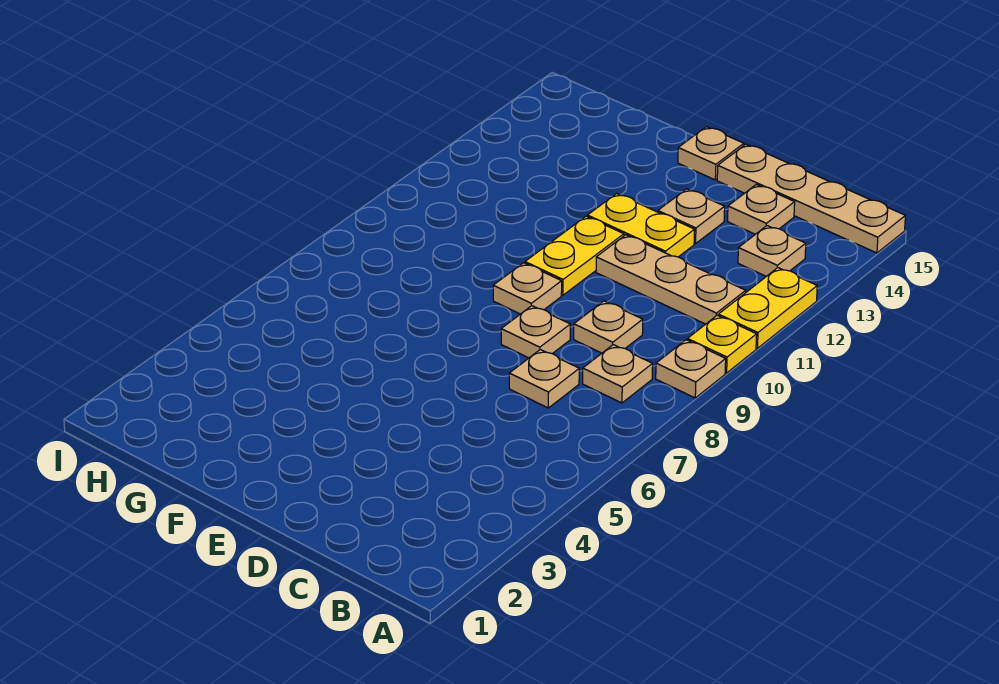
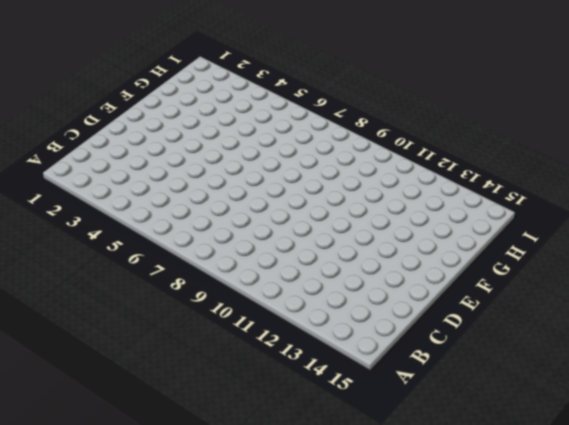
none -> tan plate A9 level 1
none -> yellow plate A10 level 1
none -> yellow plate A11:A12 level 1

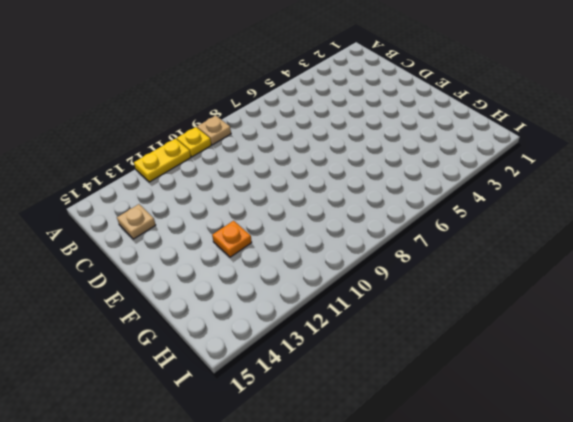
orange plate F12 level 1 -> none
none -> tan plate A15:D15 level 1
none -> tan plate B8 level 1
none -> tan plate B11:D11 level 1

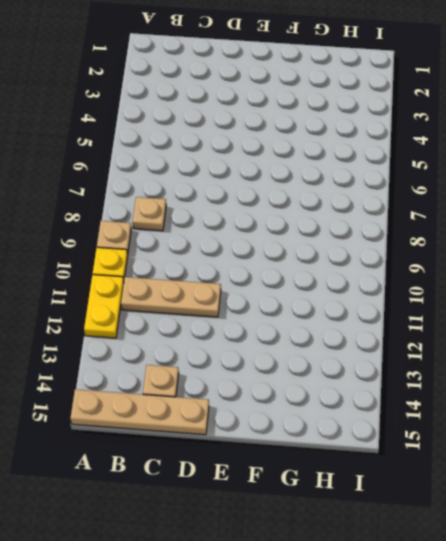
none -> tan plate B13 level 1
none -> tan plate C7 level 1
none -> tan plate C9 level 1

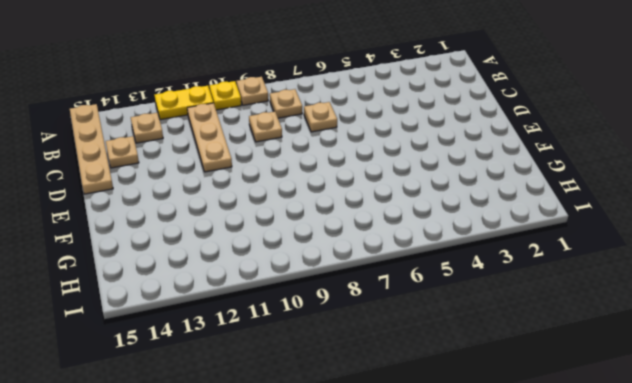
none -> tan plate D8 level 1
none -> yellow plate D12:E12 level 1
none -> tan plate D13 level 1

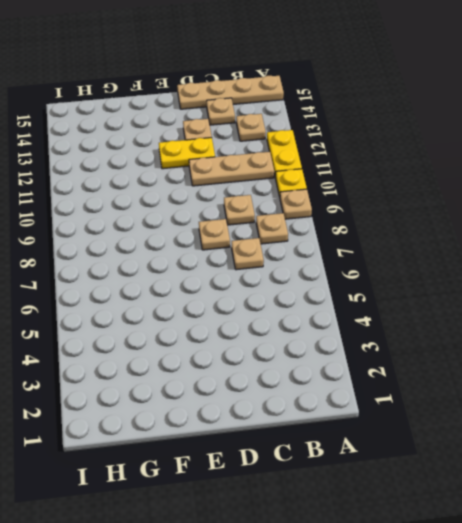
none -> tan plate E9 level 1
none -> yellow plate E10:E11 level 1
none -> tan plate E15 level 1

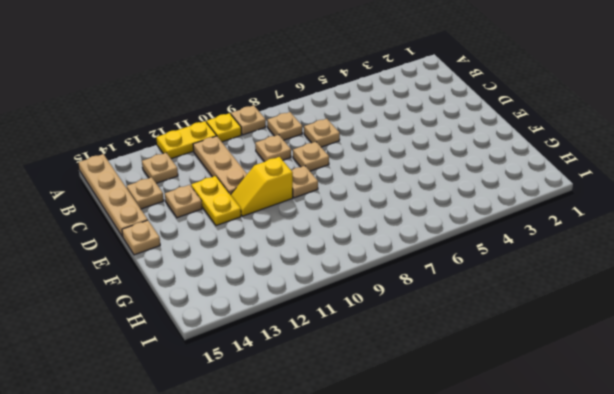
yellow slope E10:E11 level 1 top 10 -> yellow plate E10:E11 level 1

